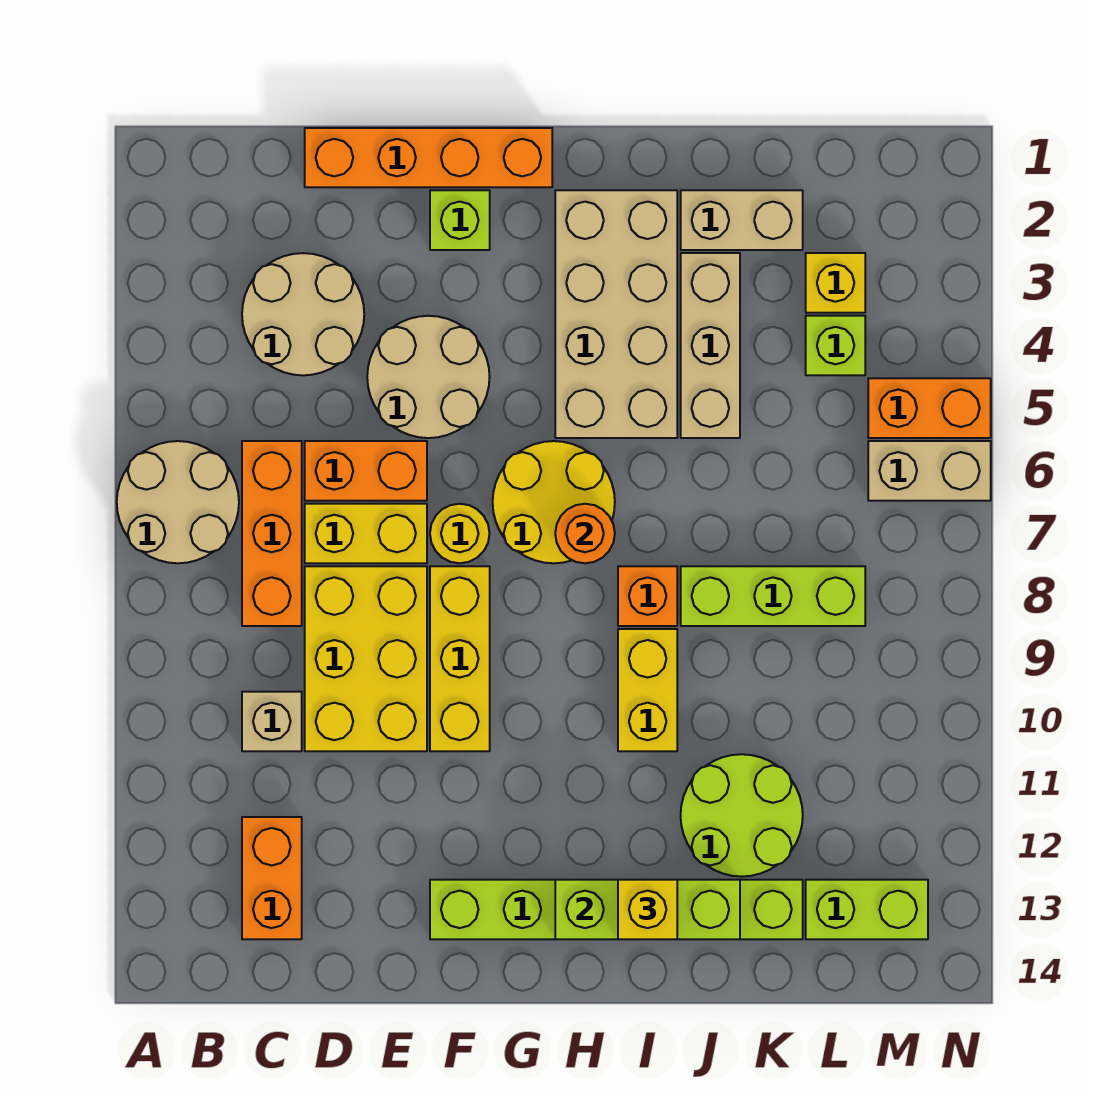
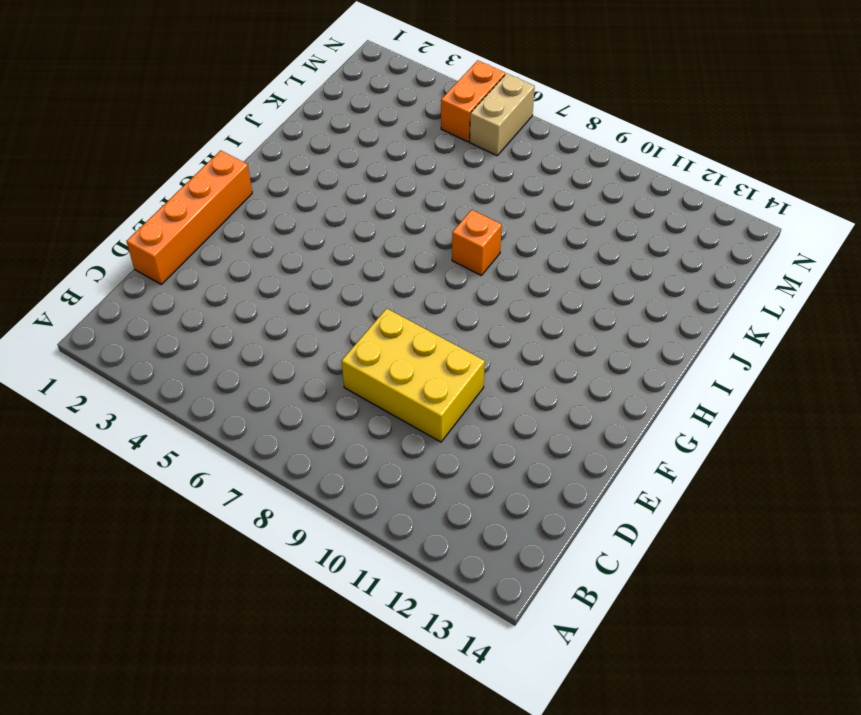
none -> tan round brick A6:B7 level 1
none -> tan round brick C3:D4 level 1
none -> orange brick C6:C8 level 1
none -> tan brick C10 level 1

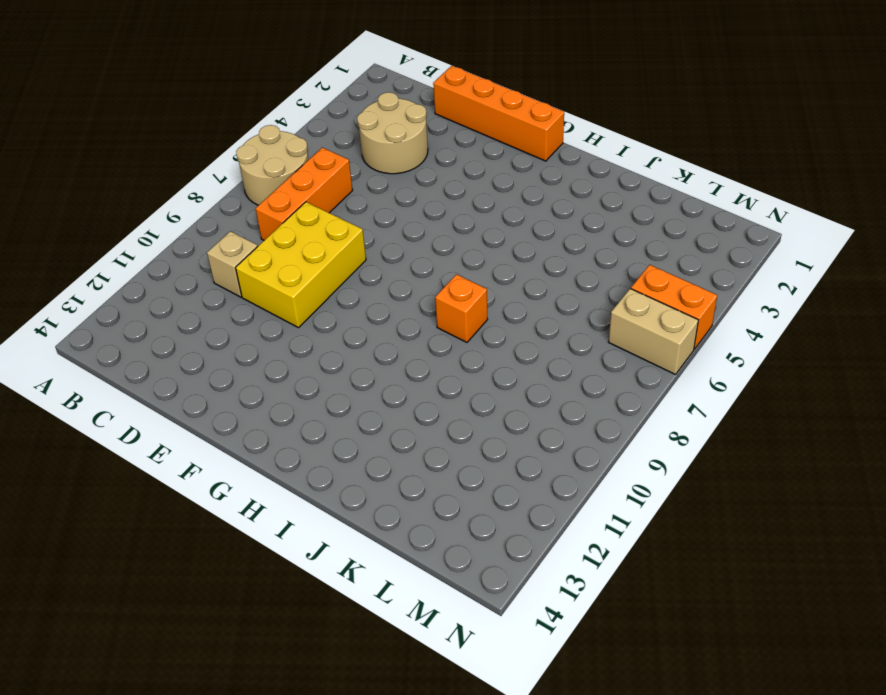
none -> orange brick C12:C13 level 1
none -> orange brick D6:E6 level 1
none -> yellow brick D7:E7 level 1
none -> tan round brick E4:F5 level 1

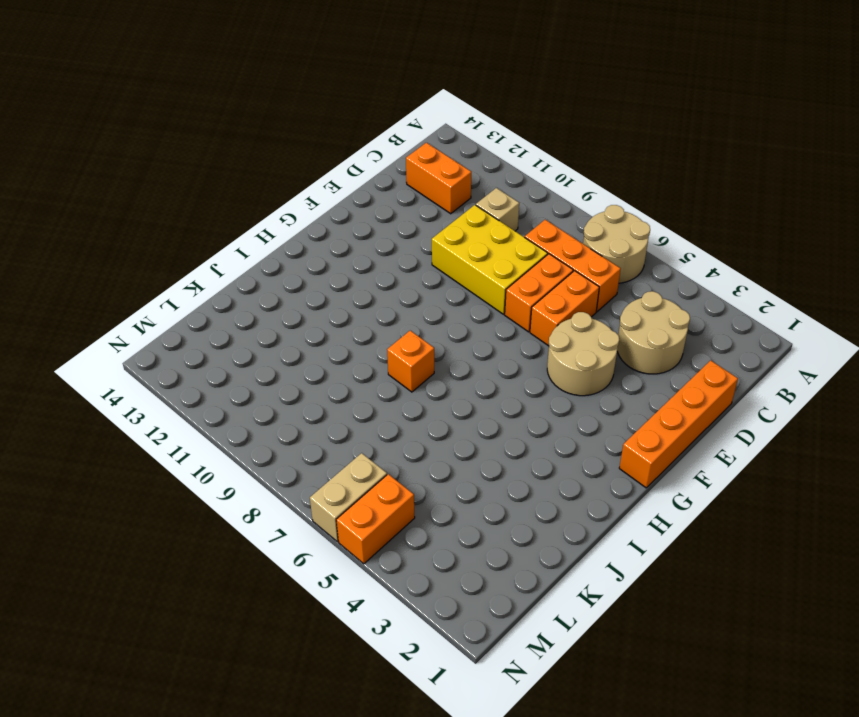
orange brick D7:E7 level 1 -> yellow brick D7:E7 level 1
none -> lime brick F2 level 1
none -> yellow round brick F7 level 1
none -> yellow brick F8:F10 level 1
none -> lime brick F13:K13 level 1

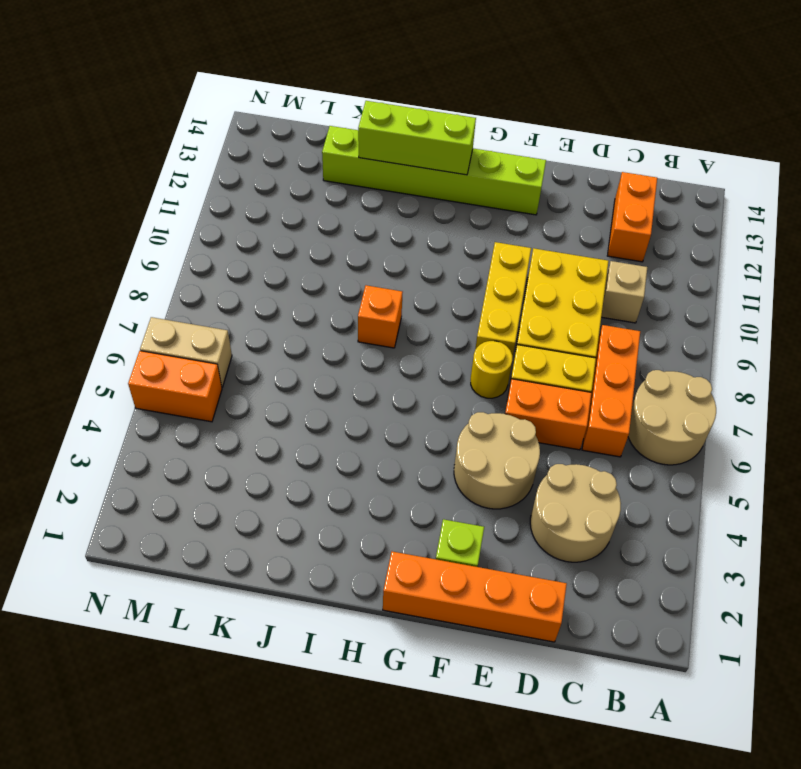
none -> yellow round brick G6:H7 level 1
none -> tan brick H2:I5 level 1
none -> yellow brick I9:I10 level 1
none -> tan brick J2:K2 level 1

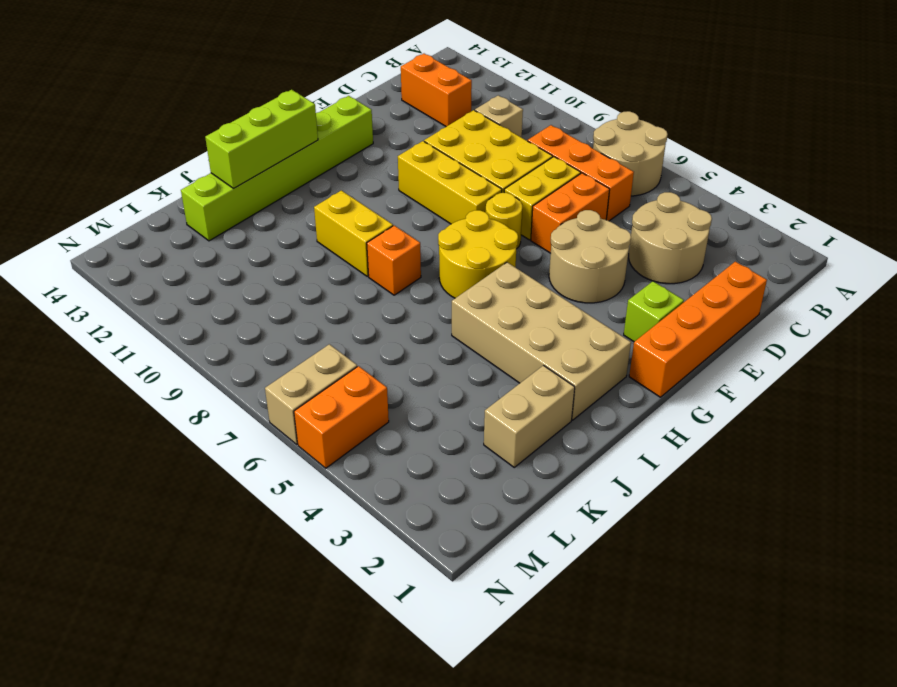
none -> tan brick J3:J5 level 1
none -> lime brick J8:L8 level 1
none -> lime round brick J11:K12 level 1
none -> yellow brick L3 level 1

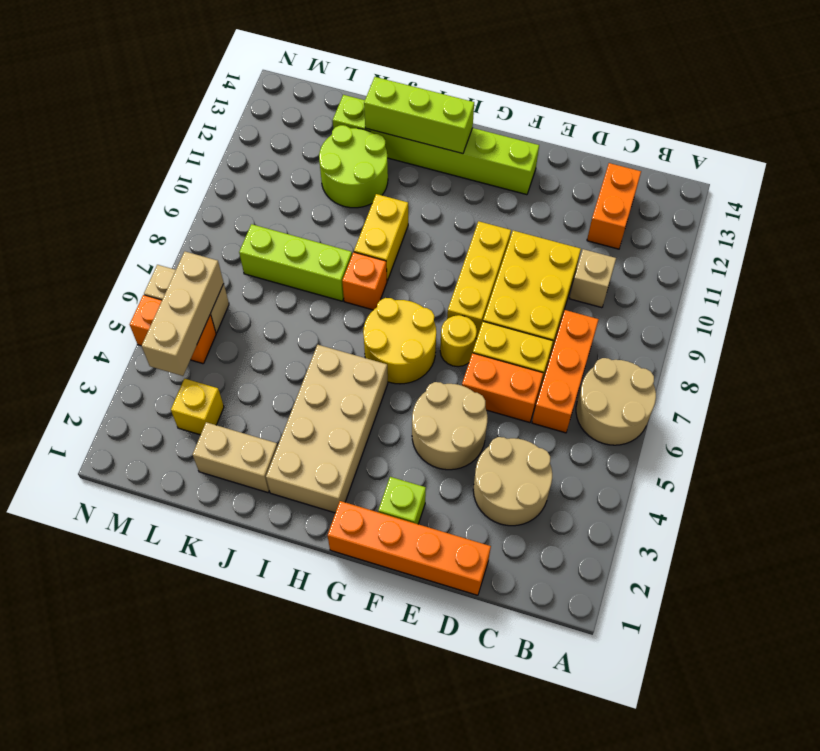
tan brick M4:M6 level 2 -> tan brick J3:J5 level 1
none -> lime brick L4 level 1
none -> lime brick L13:M13 level 1
none -> orange round brick H7 level 2
none -> yellow brick I13 level 3

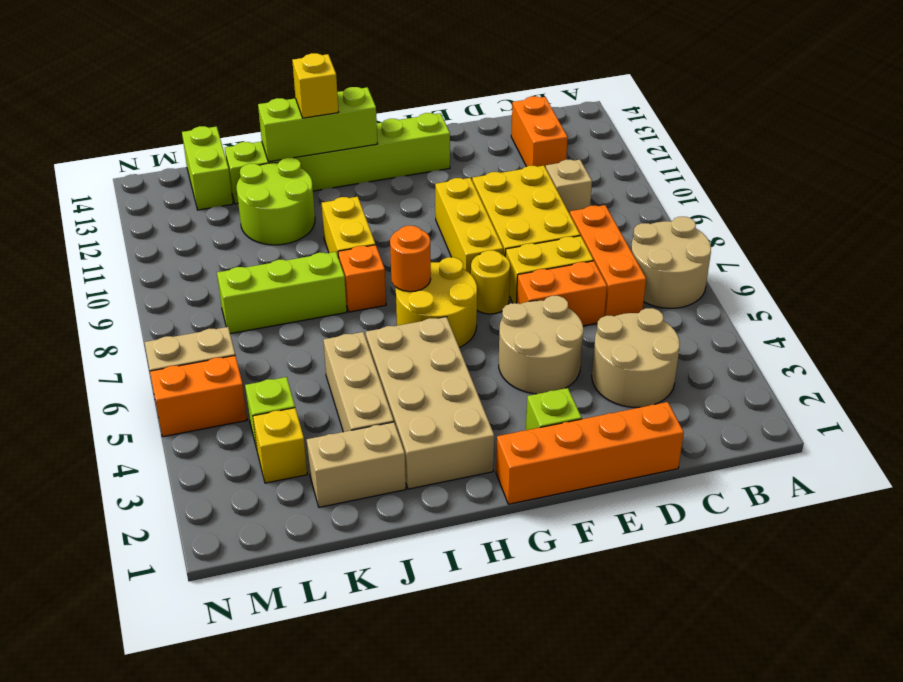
lime brick L13:L14 level 1 -> lime brick L13:M13 level 1

